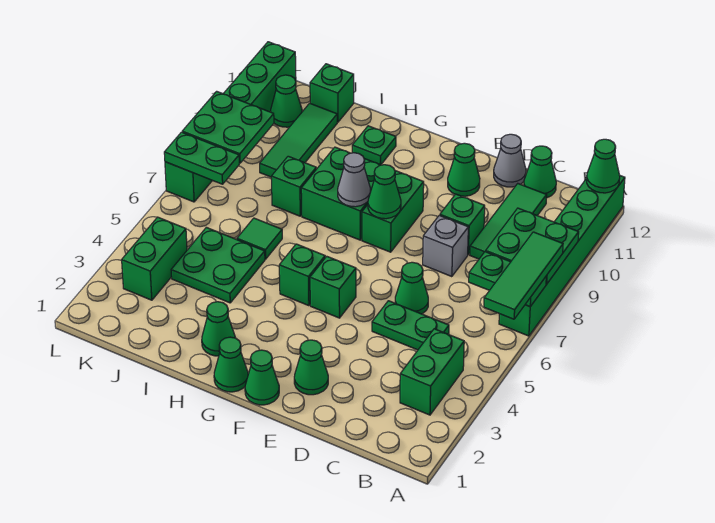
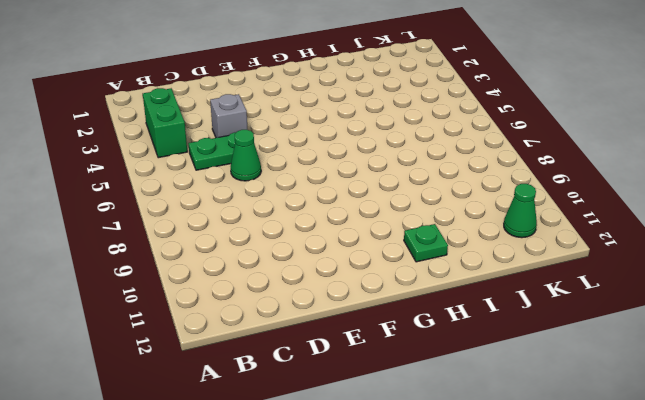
grey brick D4 level 1 -> grey brick D8 level 1
none -> green brick A7:A12 level 1
none -> green tile C9:C11 level 1
none -> green cone C12 level 1
none -> green brick D9 level 1

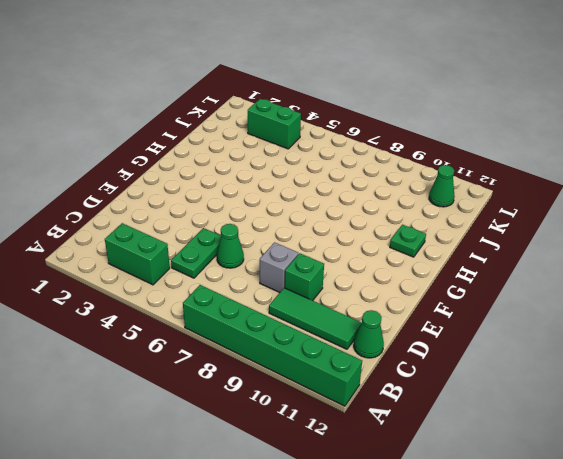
none -> grey cone D12 level 1
none -> green cone E2 level 1
none -> green cone E11 level 1
none -> green cone F1 level 1

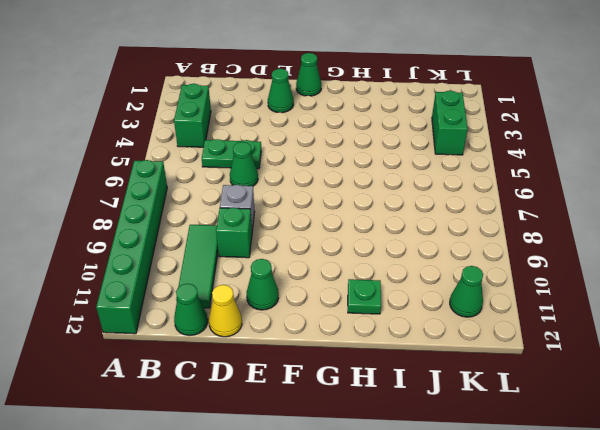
yellow cone D12 level 1 -> grey cone D12 level 1
none -> green brick F5 level 1
none -> green brick F8:F9 level 1
none -> green cone G1 level 1
none -> green brick G5 level 1

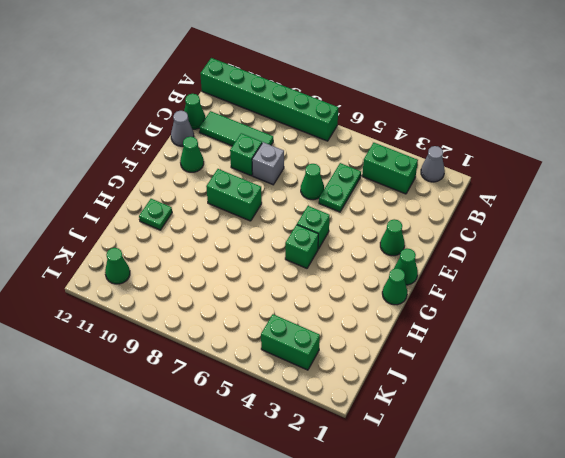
grey cone A2 level 1 -> grey cone G8 level 2
none -> green brick G8:H9 level 1
none -> green cone H2 level 1
none -> green plate I4:J5 level 1
none -> green tile I6 level 1

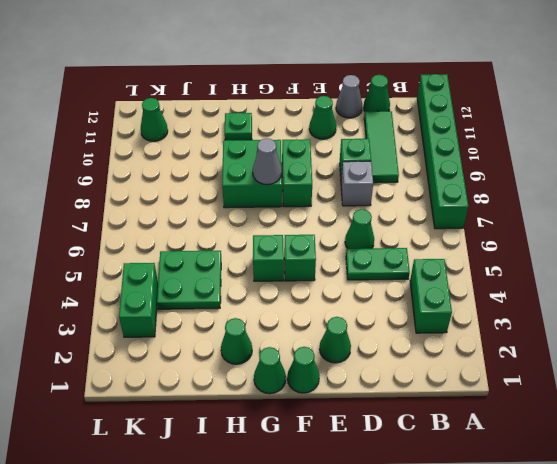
none -> green tile I6 level 1
none -> green brick I8 level 1
none -> green tile J9:J11 level 1
none -> green brick J12 level 1

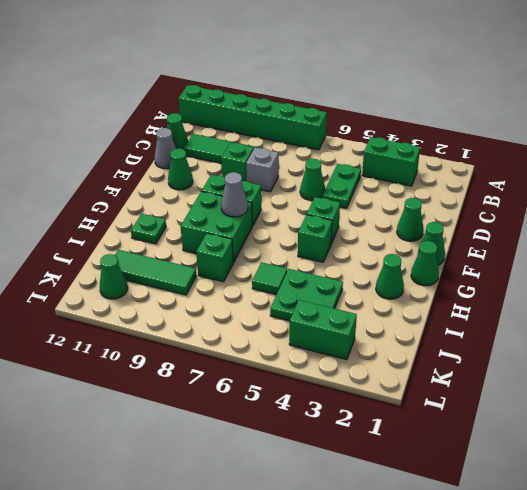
none -> green brick J12 level 1
none -> green brick L7:L12 level 1
none -> green plate A7:B7 level 2
none -> green plate A8:B9 level 2

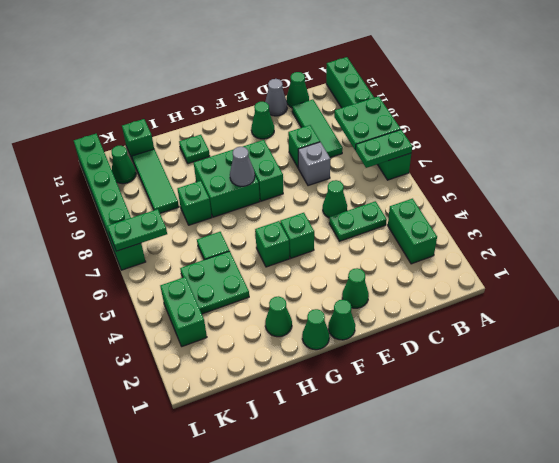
none -> green cone A12 level 2
none -> green cone F8 level 2
none -> green plate K8:L9 level 2
none -> green tile A6:A8 level 3

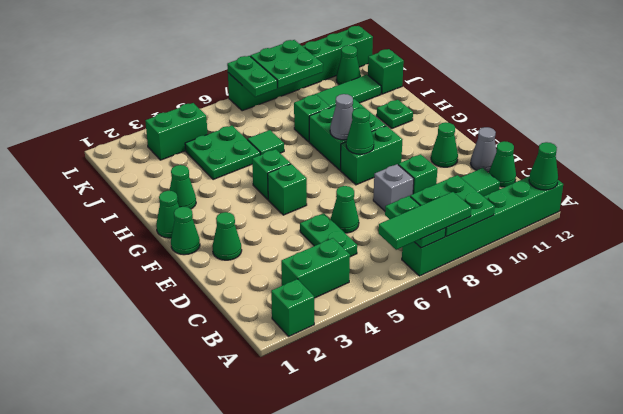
green brick A2 level 1 -> none

